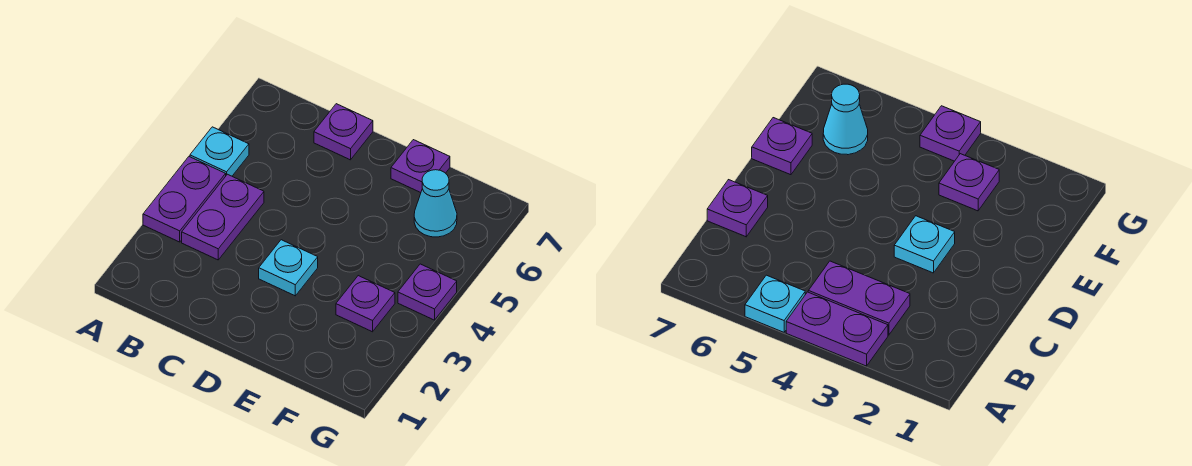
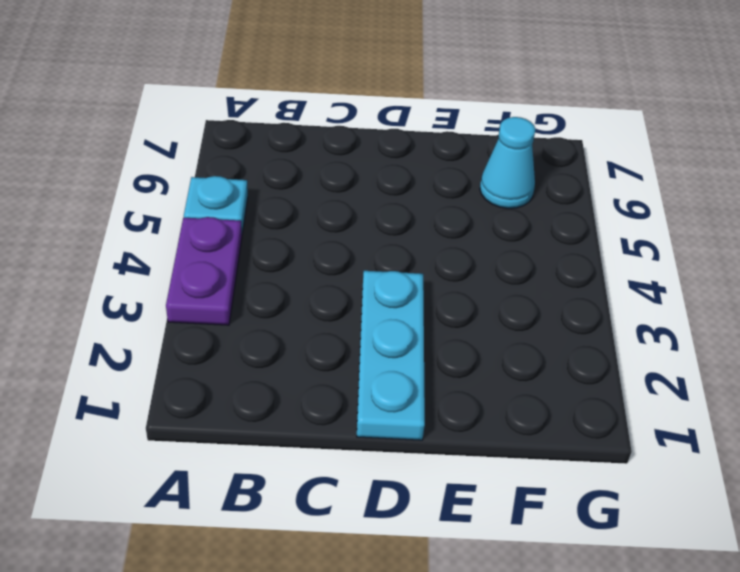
cyan plate D1:D3 level 1 -> cyan plate D3 level 1
none -> purple plate B3:B4 level 1
none -> purple plate C7 level 1

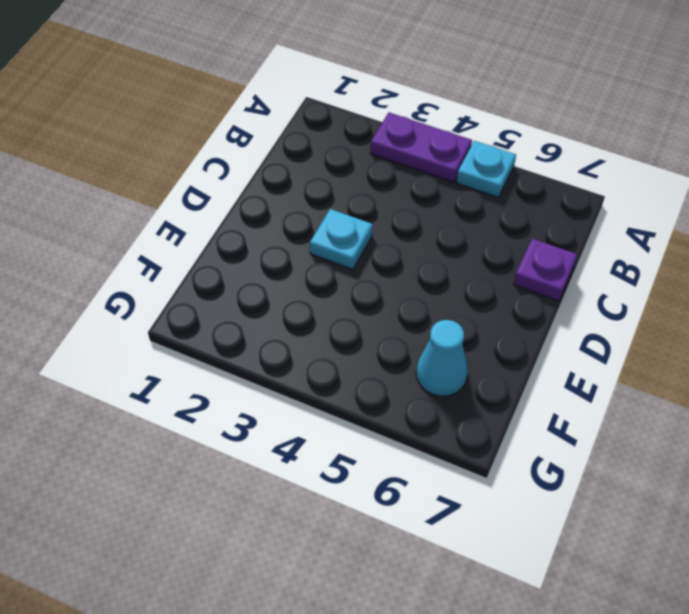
none -> purple plate B3:B4 level 1
none -> purple plate E7 level 1

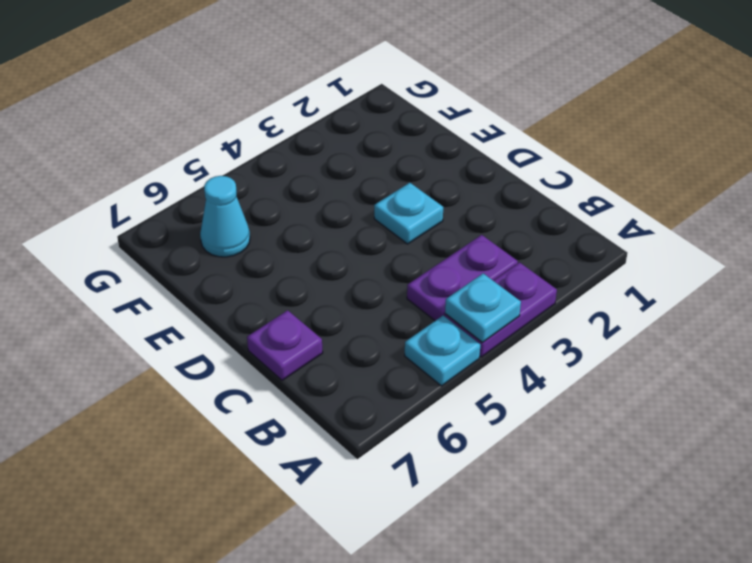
cyan plate A4 level 2 -> none
none -> purple plate E7 level 1
none -> purple plate F3 level 1

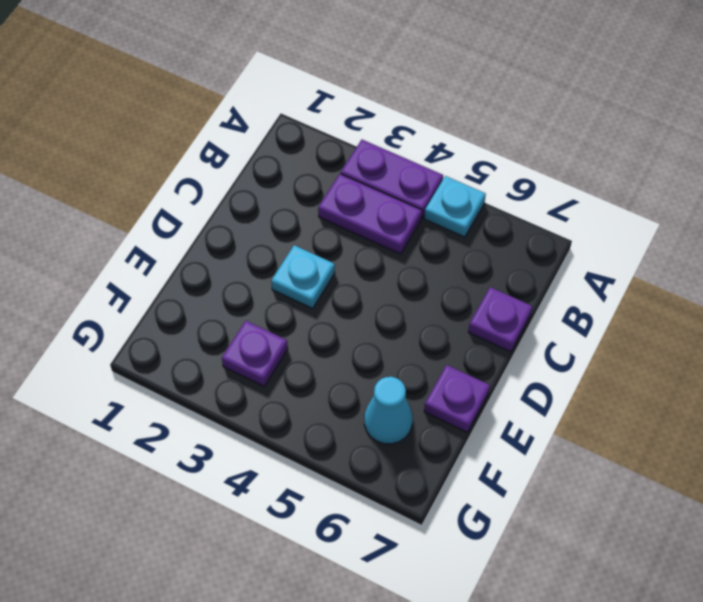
none -> purple plate G4 level 1

